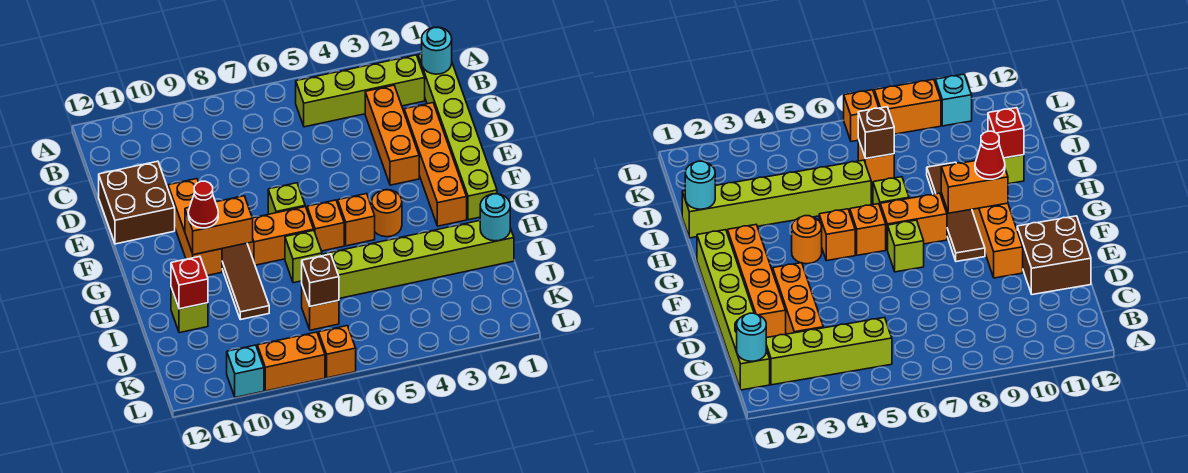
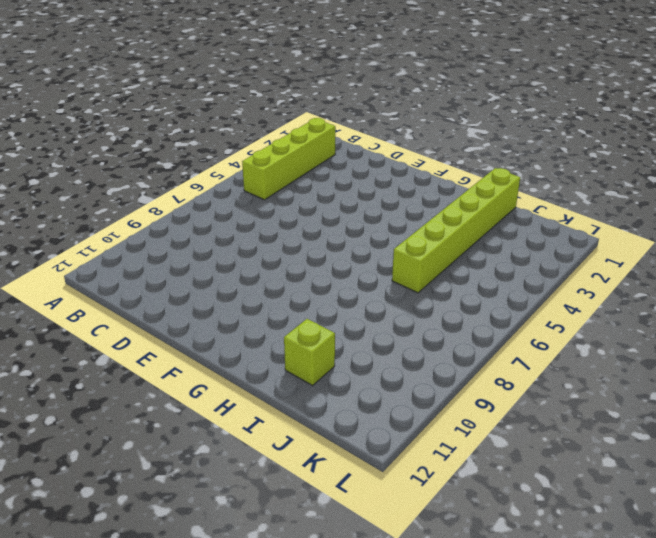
none -> lime brick B1:G1 level 1
none -> orange brick C3:E3 level 1
none -> orange brick D2:G2 level 1

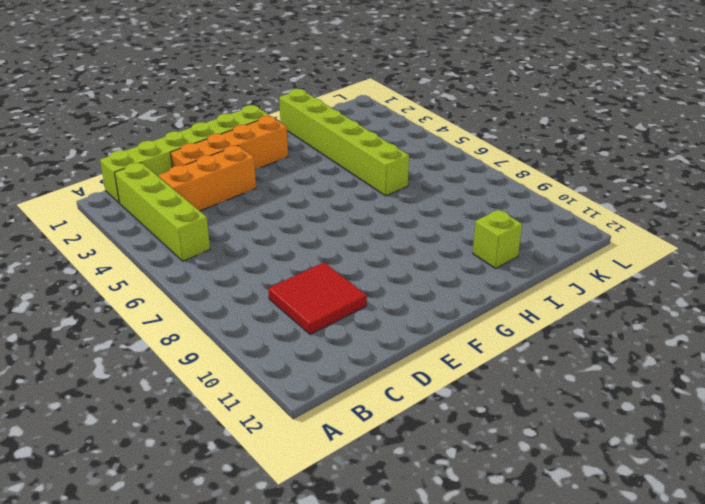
red tile C9:D10 level 1 -> none
none -> brown brick D11:E12 level 1
none -> orange brick E10:G10 level 1
none -> lime brick F7 level 1

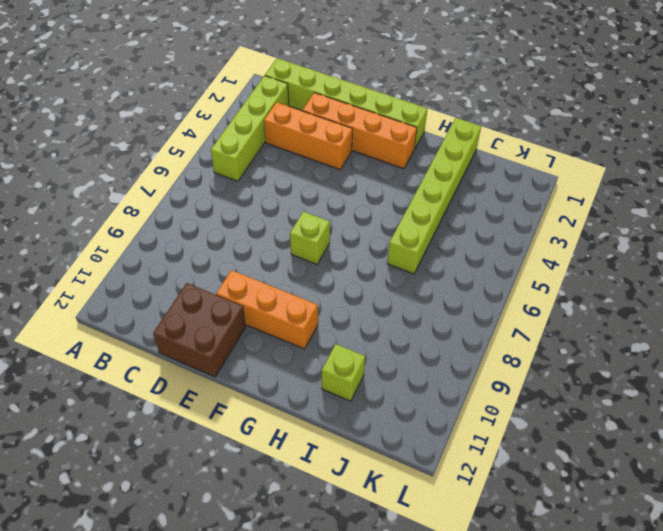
none -> brown tile F9:I9 level 1
none -> orange round brick G4 level 1
none -> orange brick G5 level 1

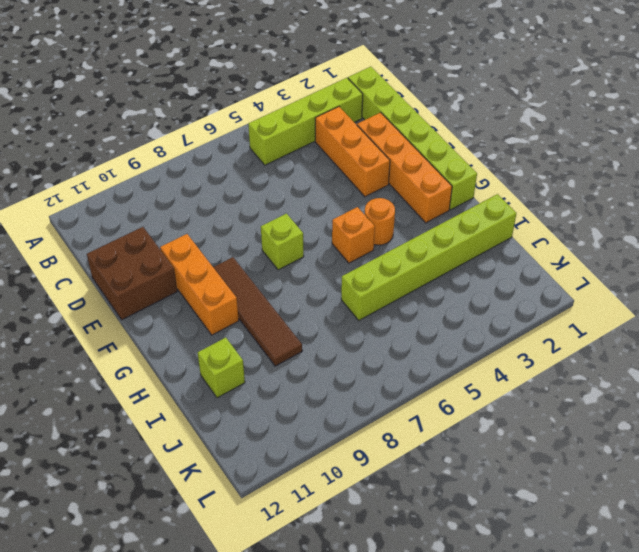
none -> orange brick G6 level 1
none -> orange brick G7:G8 level 1
none -> lime brick H7 level 1

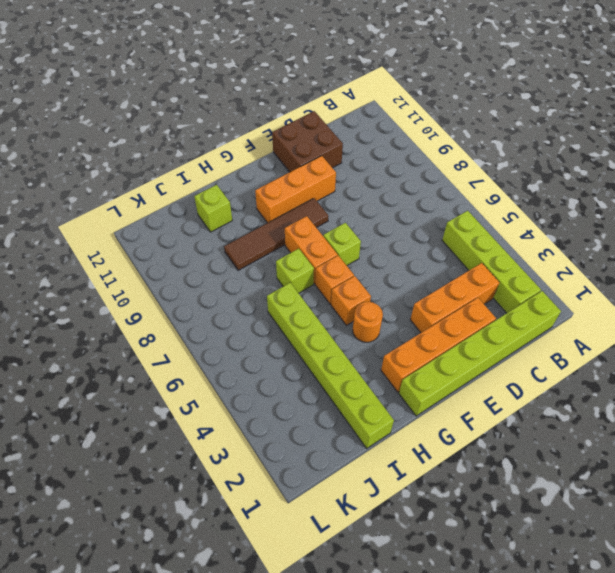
none -> orange brick J7 level 1
none -> orange brick L7 level 1
none -> orange brick L8:L9 level 1

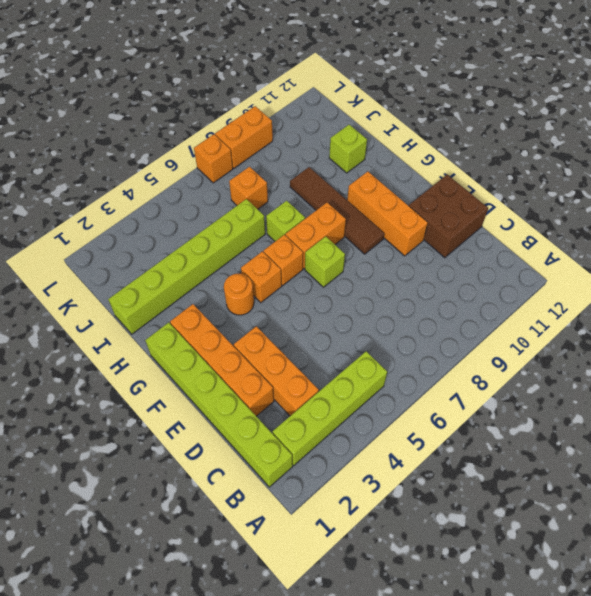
none -> cyan brick L10 level 1
none -> cyan round brick B1 level 2
none -> orange brick G9:G10 level 2

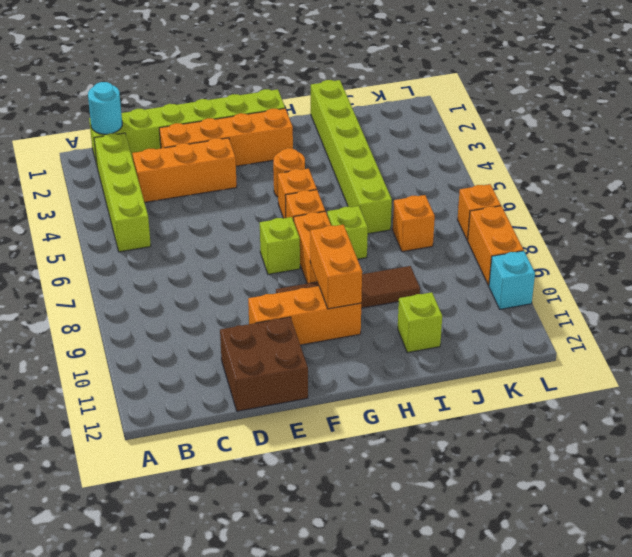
none -> cyan round brick I1 level 2
none -> red brick I11 level 2
none -> brown brick J7 level 2

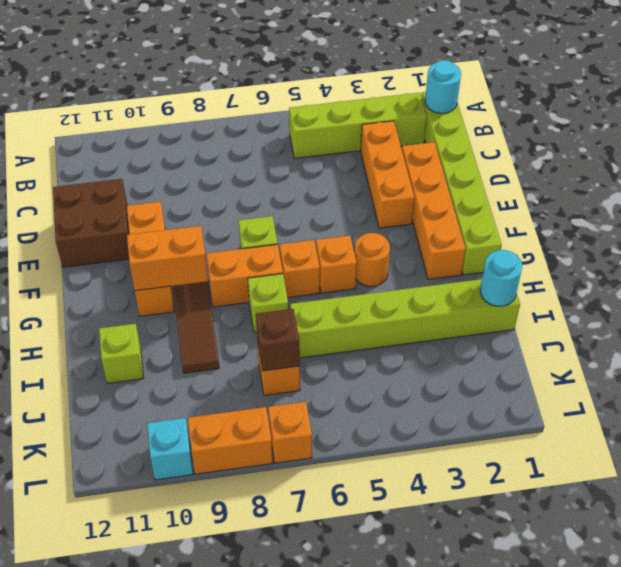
none -> red brick I11 level 2
none -> red cone G10 level 3

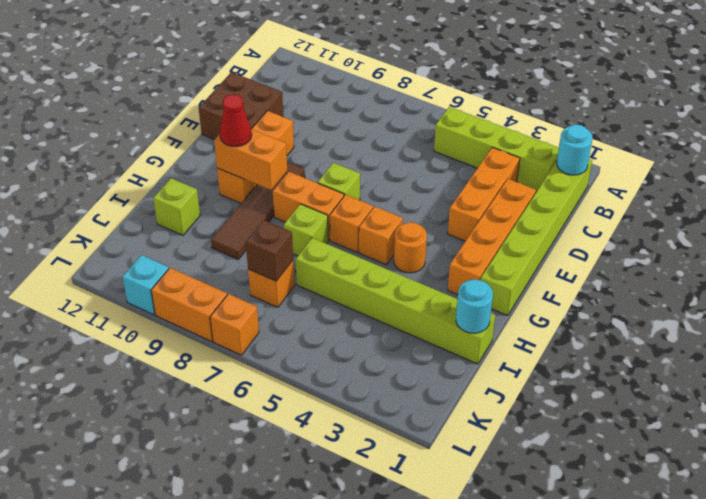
none -> red brick I11 level 2

